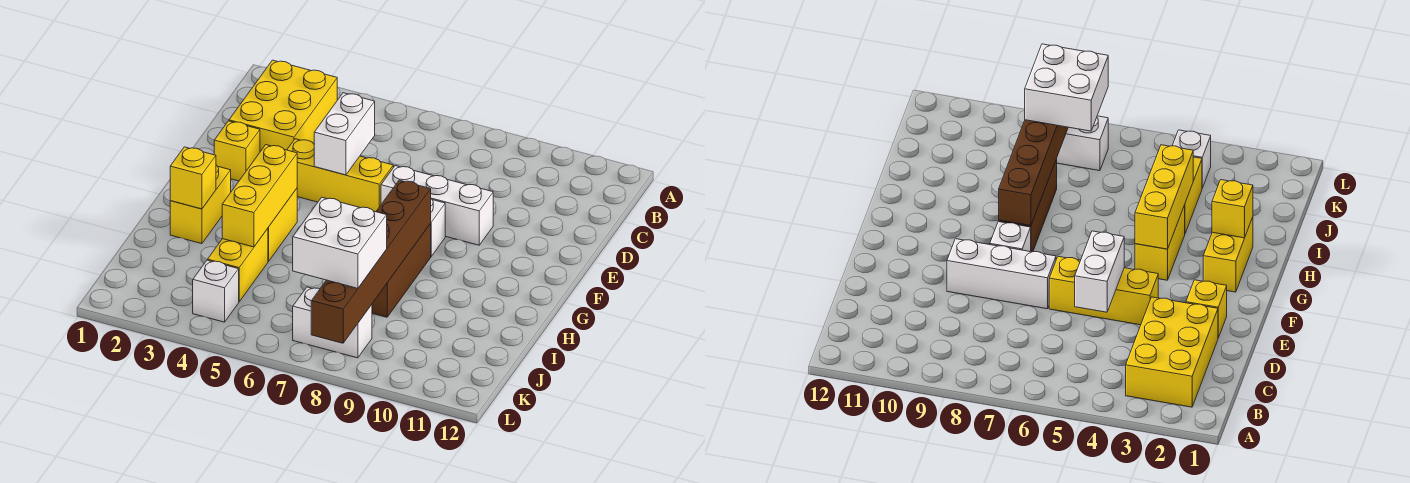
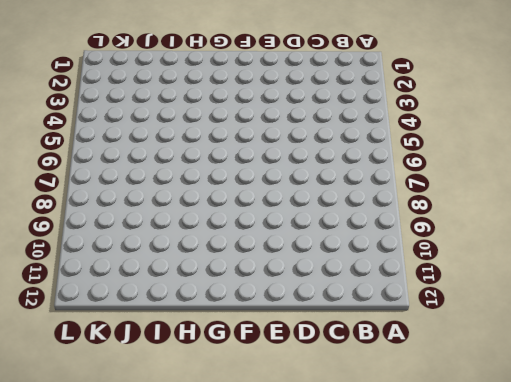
none -> yellow brick B2:D3 level 1
none -> yellow brick E2 level 1
none -> yellow brick E4:E6 level 1

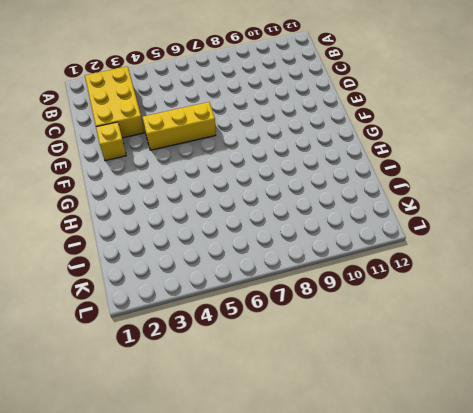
none -> white brick E7:E9 level 1
none -> white brick F8 level 1
none -> yellow brick G2:H2 level 1

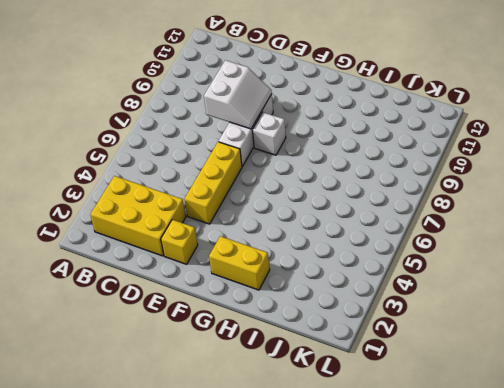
white slope D8:E9 level 2 top D -> none
none -> yellow brick G4:H4 level 1
none -> brown brick G8:I8 level 1
none -> yellow brick I4:J4 level 1

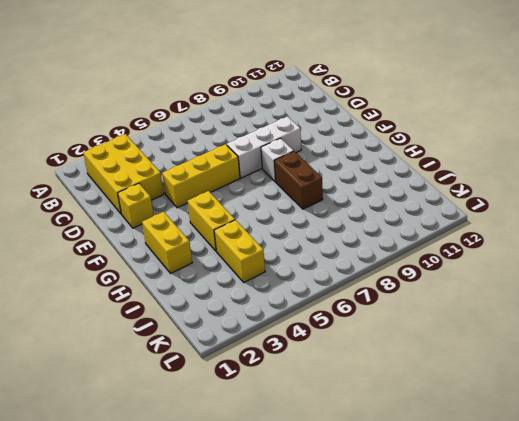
brown brick G8:H8 level 1 -> brown brick G8:I8 level 1
none -> white brick K4 level 1
none -> white brick K7:K8 level 1
none -> white brick D5:E5 level 2

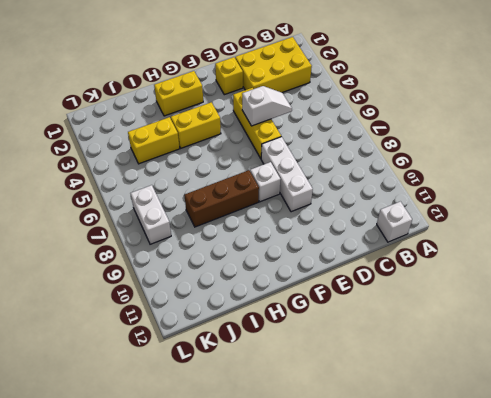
white brick B12 level 1 -> white brick K4 level 1
white slope D5:E5 level 2 top E -> white brick D5:E5 level 2
none -> yellow brick G4:I4 level 2
none -> brown brick G8:L8 level 2
none -> yellow brick H2 level 2

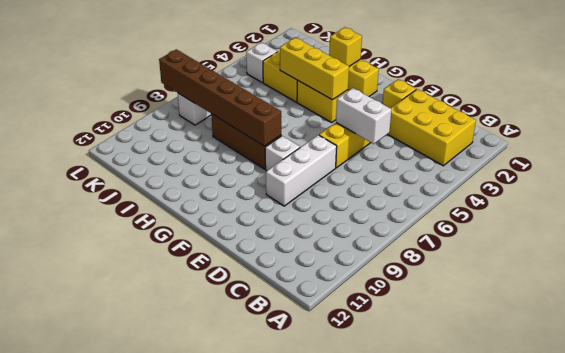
none -> white brick J7:K8 level 3

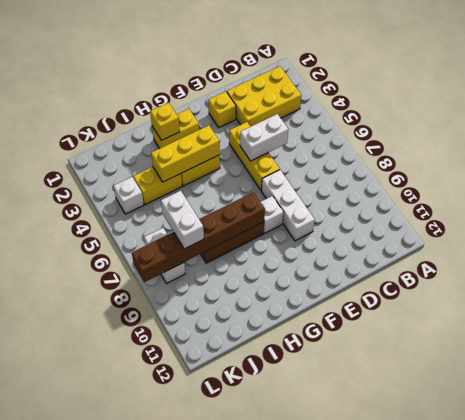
white brick J7:J8 level 3 -> white brick J7:K8 level 3

